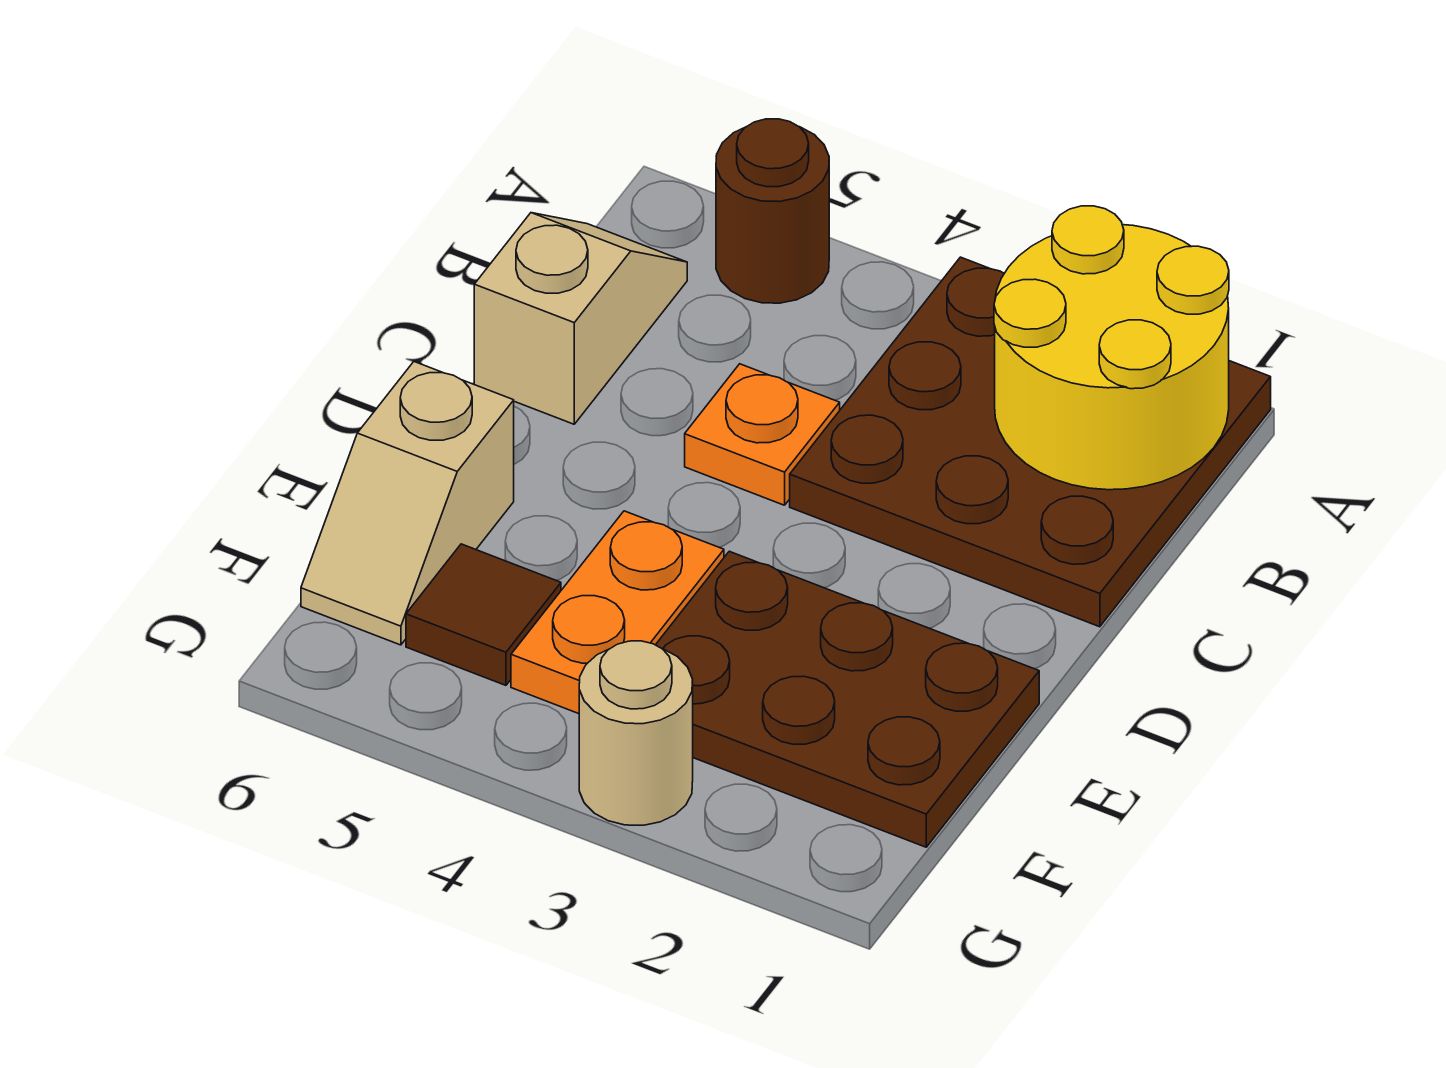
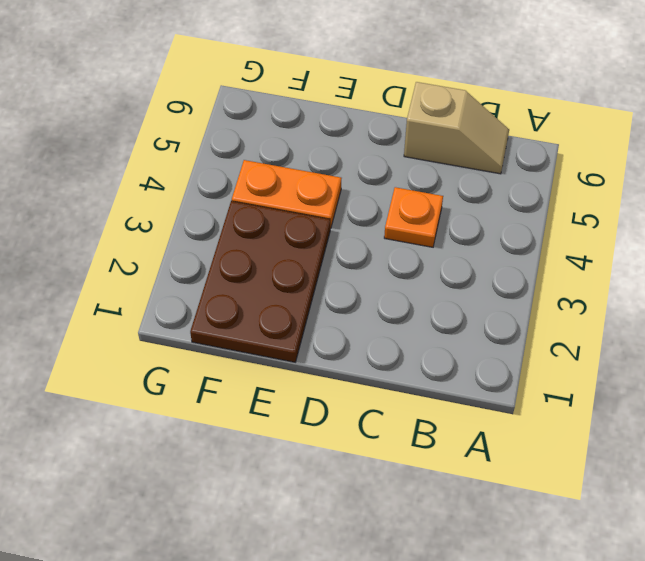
none -> brown plate A1:C3 level 1
none -> brown round brick A5 level 1

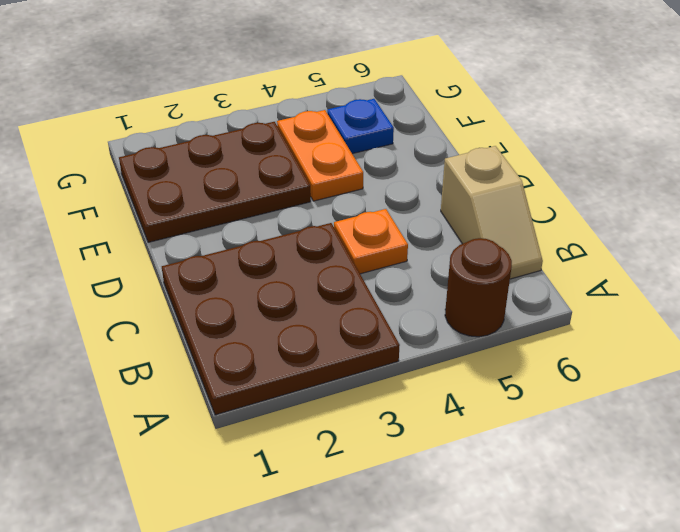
blue plate F5 level 1 -> brown tile F5 level 1
none -> tan slope E6:F6 level 1 top E
none -> tan round brick G3 level 1

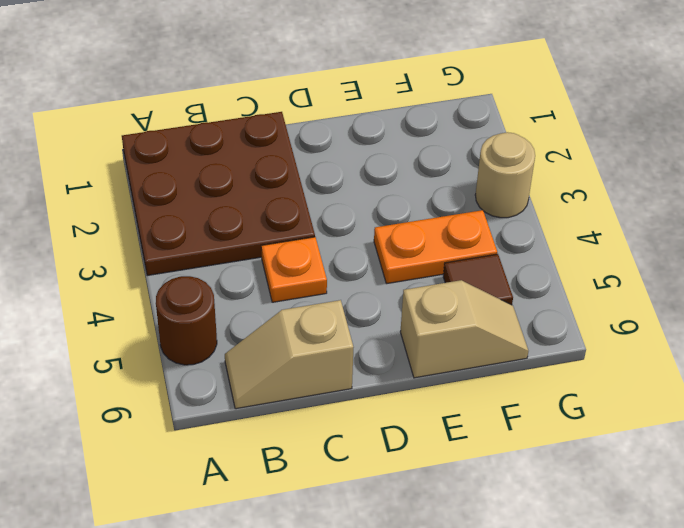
none -> brown plate E1:F3 level 1
none -> yellow round brick A1:B2 level 2

